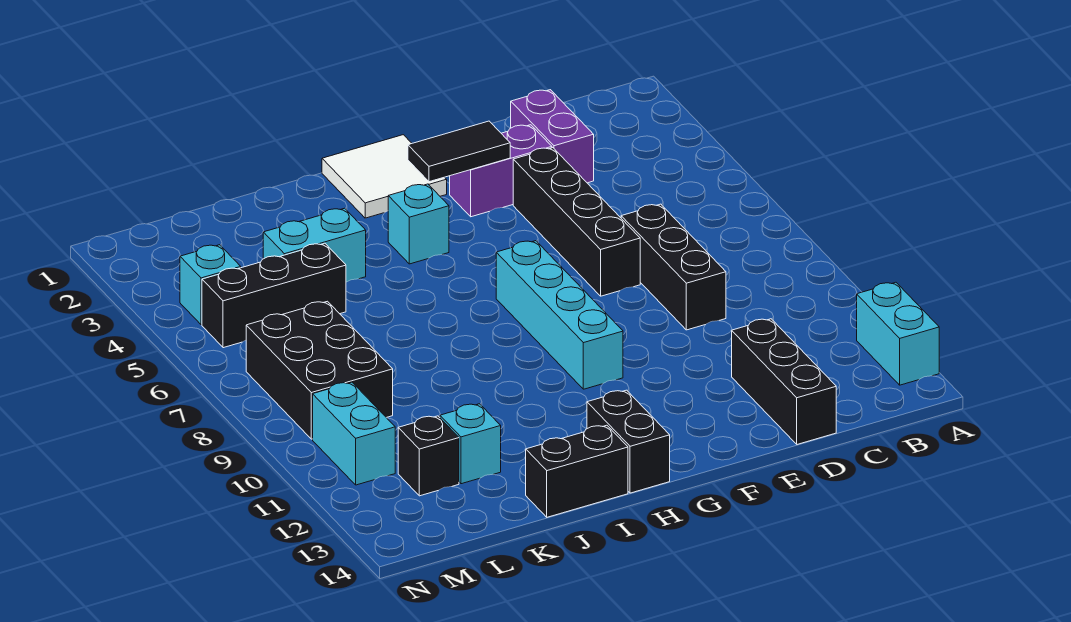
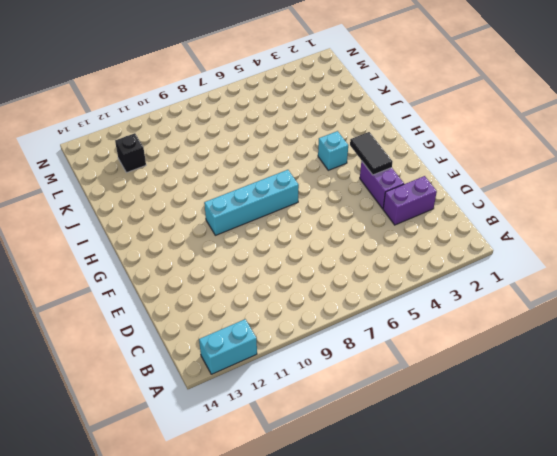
none -> black brick D7:D9 level 1
none -> black brick D12:D14 level 1
none -> black brick E4:E7 level 1

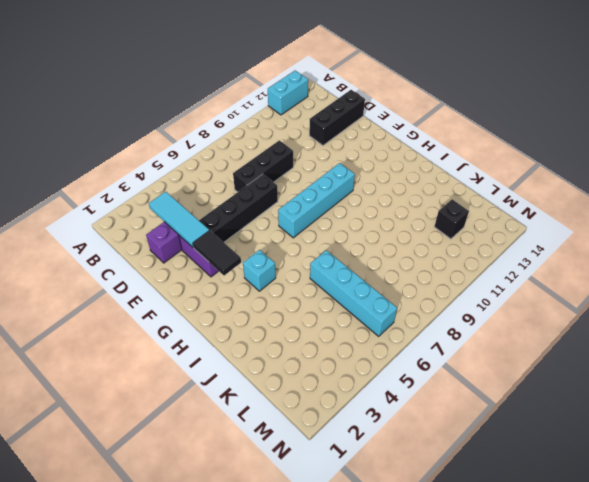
cyan tile C3:E3 level 2 -> none
cyan brick J6:M6 level 1 -> none
none -> white tile G1:H2 level 1
none -> black brick H13:H14 level 1
none -> black brick I14:J14 level 1

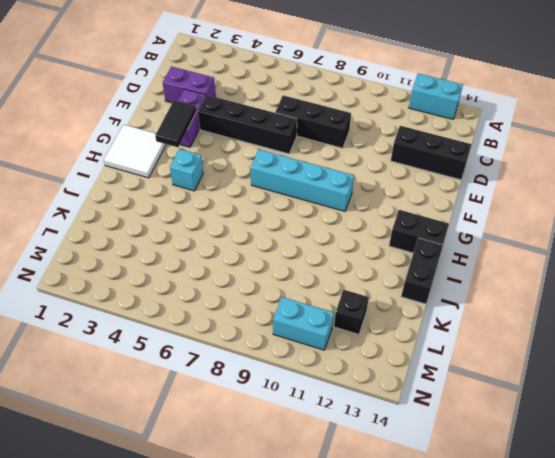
none -> cyan brick J4:K4 level 1
none -> black brick K5:M5 level 1
none -> cyan brick K12 level 1

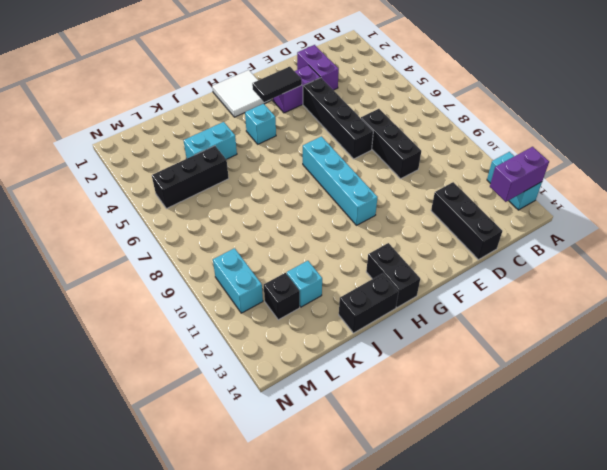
purple brick A13:B13 level 2 -> none
none -> black brick L7:M9 level 1
none -> cyan brick M4 level 1

